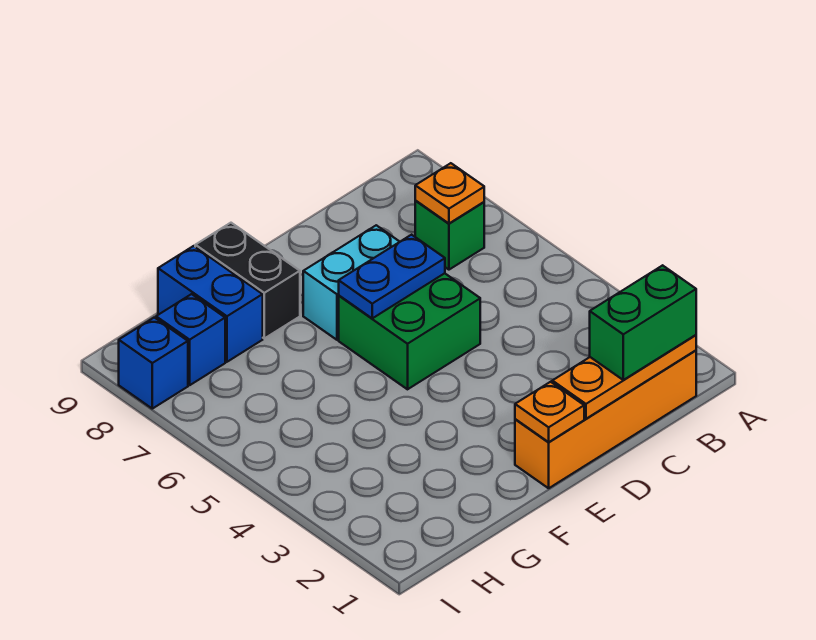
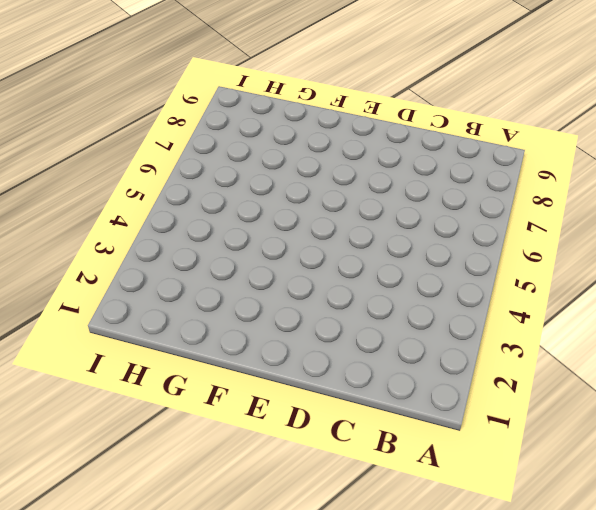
none -> orange brick B1:E1 level 1
none -> green brick B7 level 1
none -> green brick D5:E6 level 1

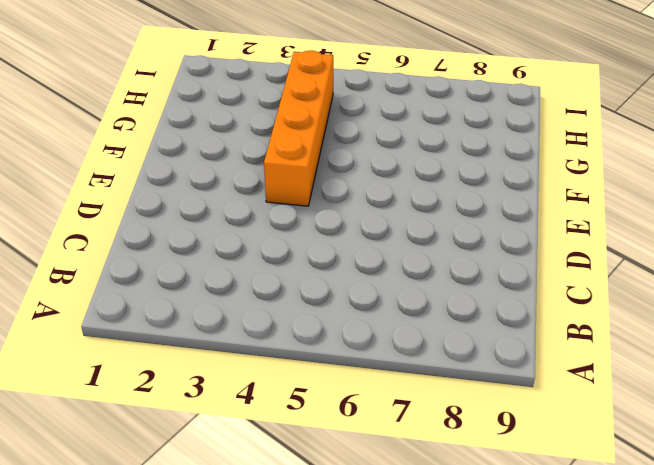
orange brick E4:H4 level 1 -> orange brick B1:E1 level 1
none -> green brick B7 level 1
none -> green brick D5:E6 level 1
none -> cyan brick D7:E7 level 1

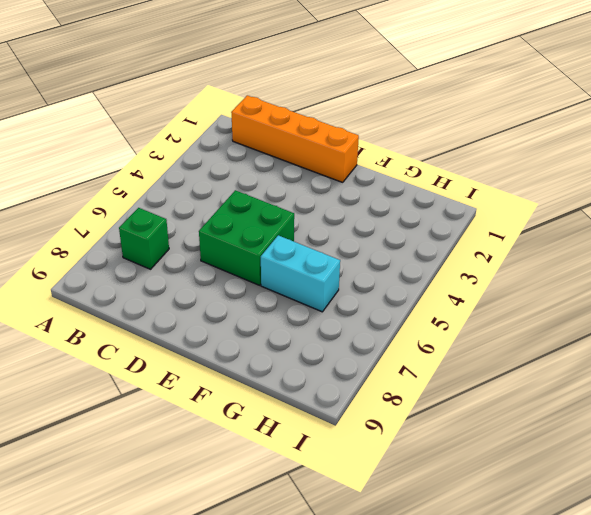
cyan brick F6:G6 level 1 -> cyan brick D7:E7 level 1
none -> black brick F8:F9 level 1
none -> blue brick G8:G9 level 1
none -> blue brick H8 level 1

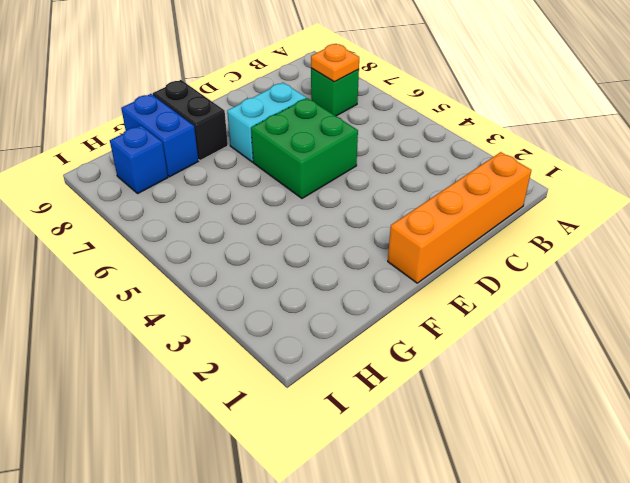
none -> blue brick I8 level 1
none -> orange plate B1:D1 level 2
none -> blue plate D6:E6 level 2

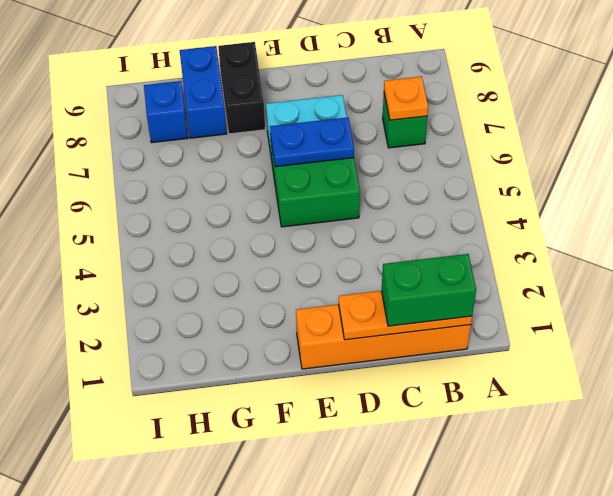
none -> blue brick I8 level 1
none -> orange plate E1 level 2

